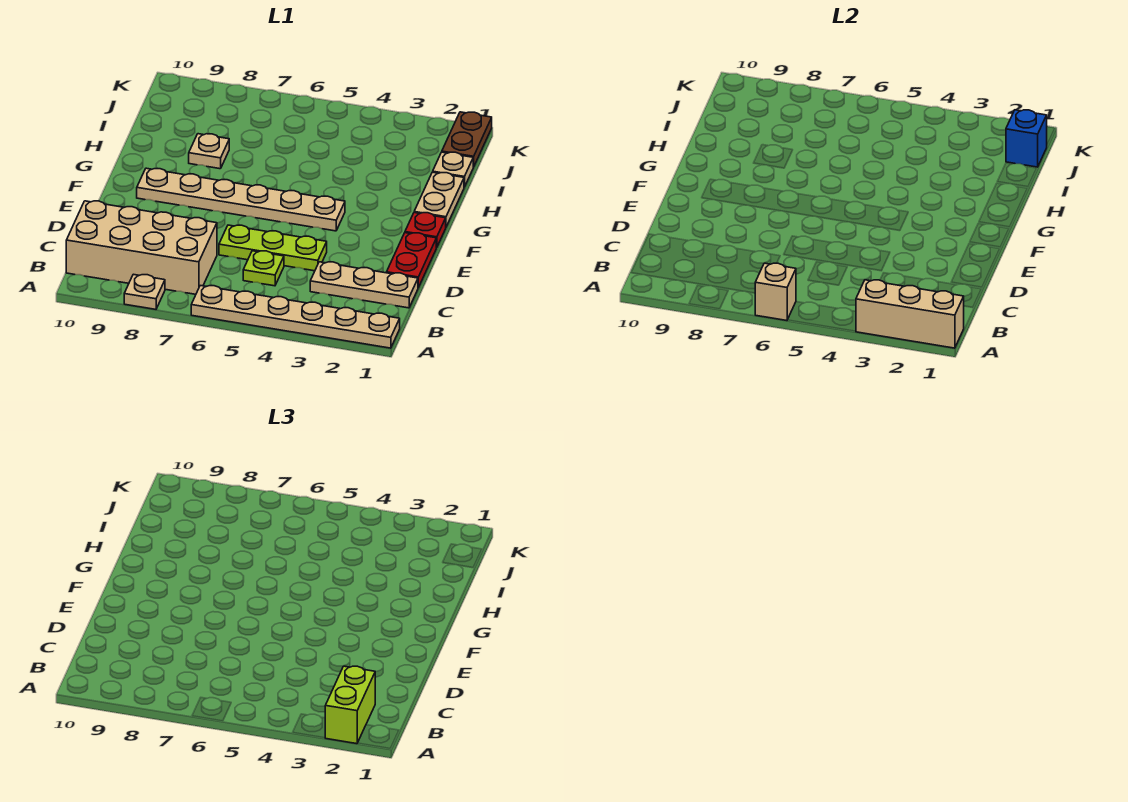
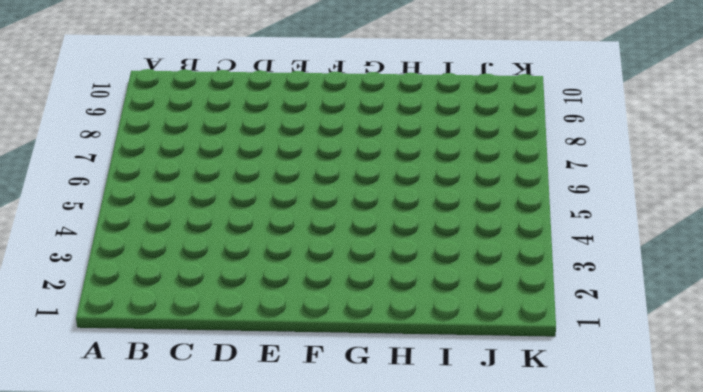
none -> tan plate A1:A6 level 1
none -> tan plate A8 level 1
none -> tan brick B7:C10 level 1

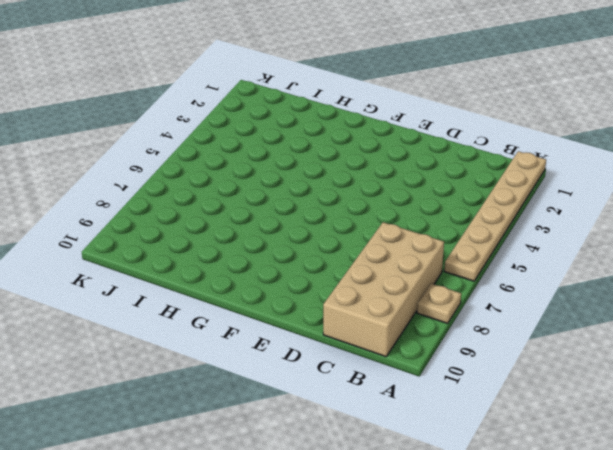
none -> tan plate C1:C3 level 1
none -> lime plate C5 level 1
none -> red plate D1:E1 level 1

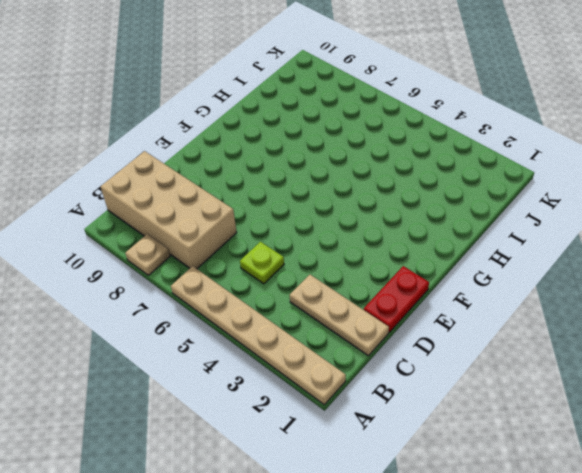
none -> lime plate D4:D6 level 1
none -> red plate F1 level 1
none -> tan plate F4:F9 level 1

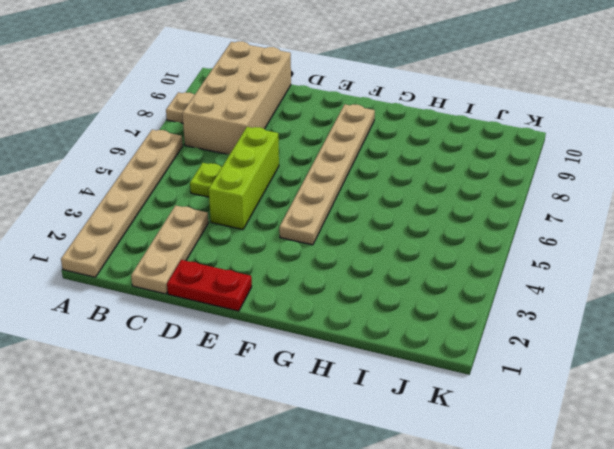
lime brick D4:D6 level 1 -> lime plate D4:D6 level 1
none -> red plate F1 level 1
none -> tan plate G1:H1 level 1
none -> tan plate H8 level 1

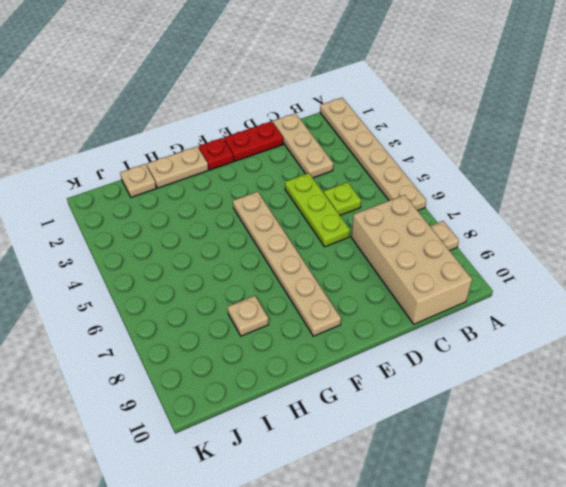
none -> brown plate J1:K1 level 1
none -> tan brick A1:A3 level 2
none -> tan brick A6 level 2

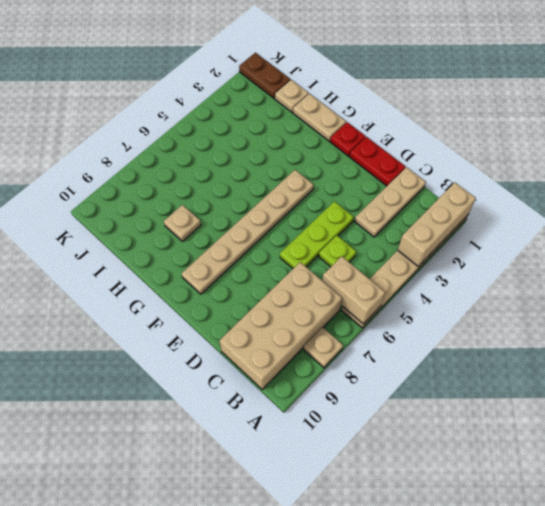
tan brick A6:B6 level 2 -> tan brick A6 level 2
none -> blue brick J1 level 2
none -> lime brick A2:B2 level 3

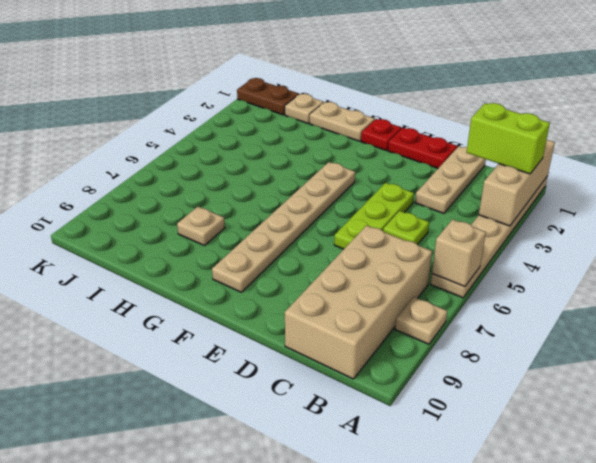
none -> blue brick J1 level 2

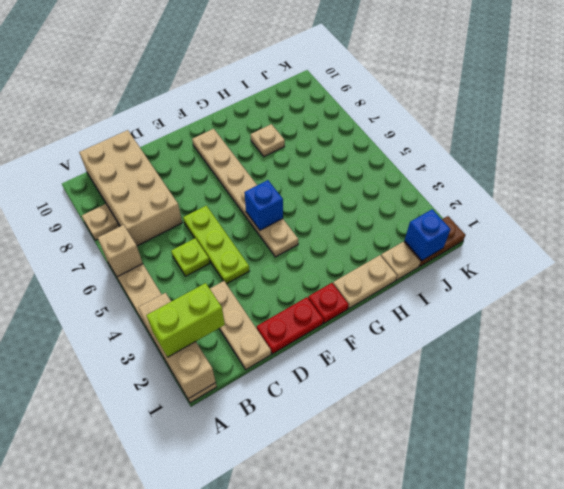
blue brick F5 level 2 -> none

